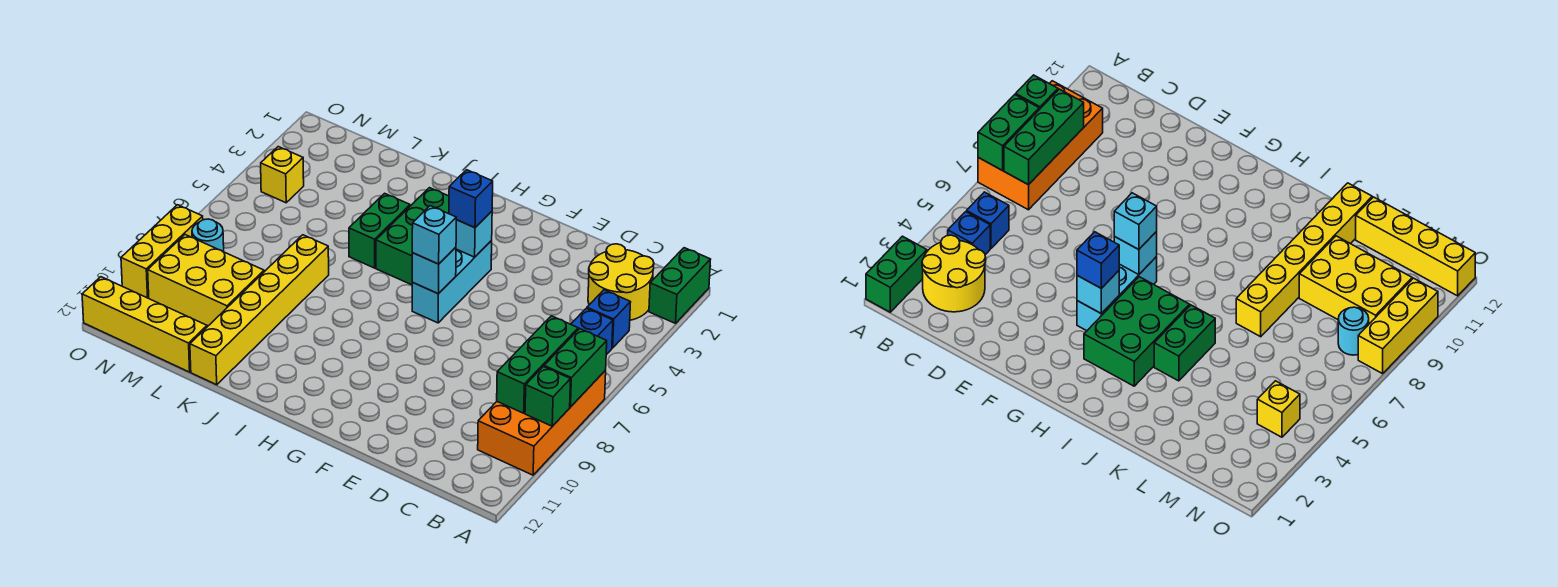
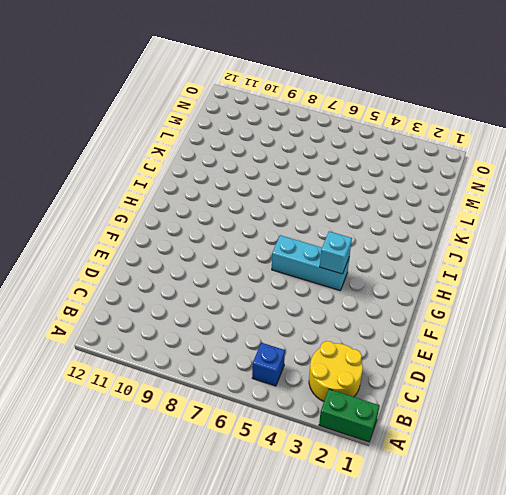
none -> orange brick A7:B10 level 1
none -> blue brick B4 level 1
none -> green brick H3:I5 level 1

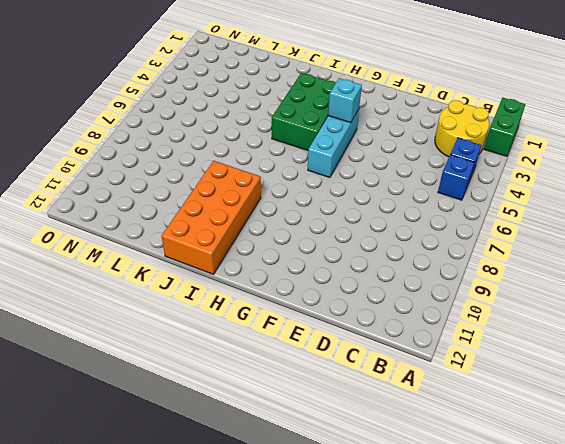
orange brick I9:J12 level 1 -> orange brick A7:B10 level 1
none -> green brick J4:J5 level 1
none -> yellow brick K7:K12 level 1
none -> yellow brick L9:N10 level 1

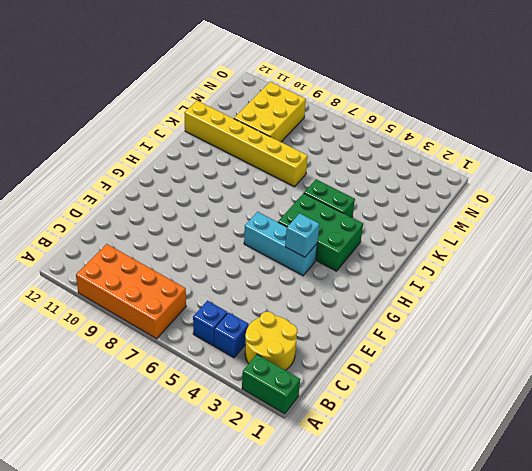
none -> yellow brick L12:O12 level 1
none -> yellow brick N4 level 1
none -> cyan round brick N8 level 1

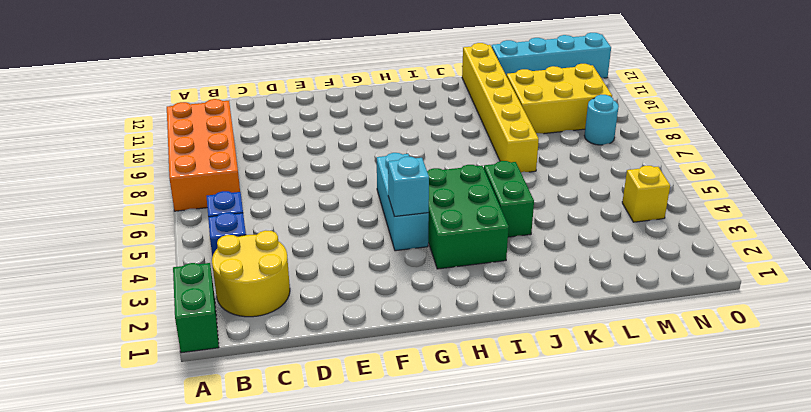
cyan brick L12:O12 level 1 -> yellow brick L12:O12 level 1
none -> yellow brick O8:O10 level 1
none -> green brick A7:A8 level 2
none -> green brick A9 level 2

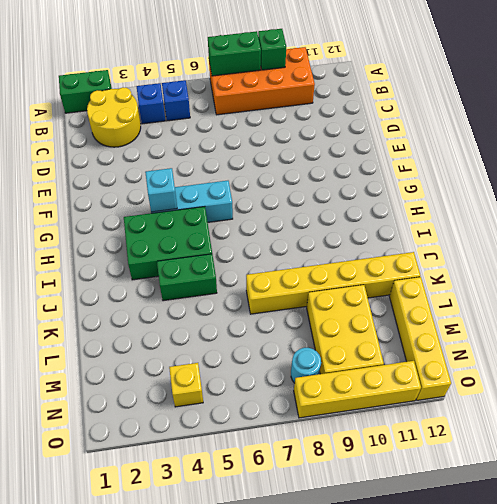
yellow brick O8:O11 level 1 -> yellow brick O8:O10 level 1
none -> green brick B7:B9 level 2
none -> cyan brick G6 level 2
none -> blue brick G4 level 3

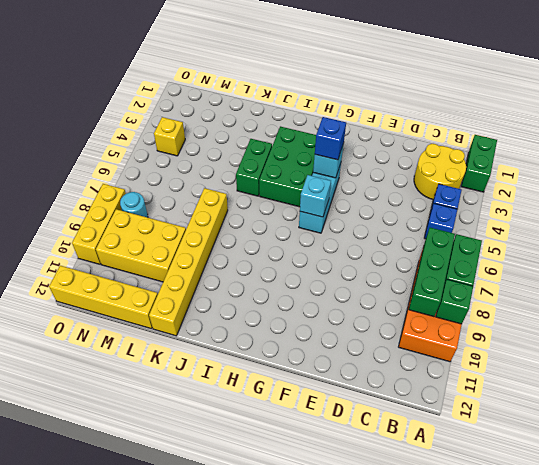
none -> cyan brick G6 level 3

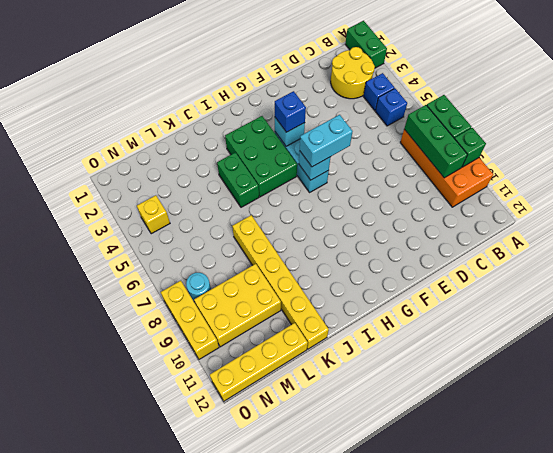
cyan brick F6:G6 level 3 -> cyan brick G6 level 3

